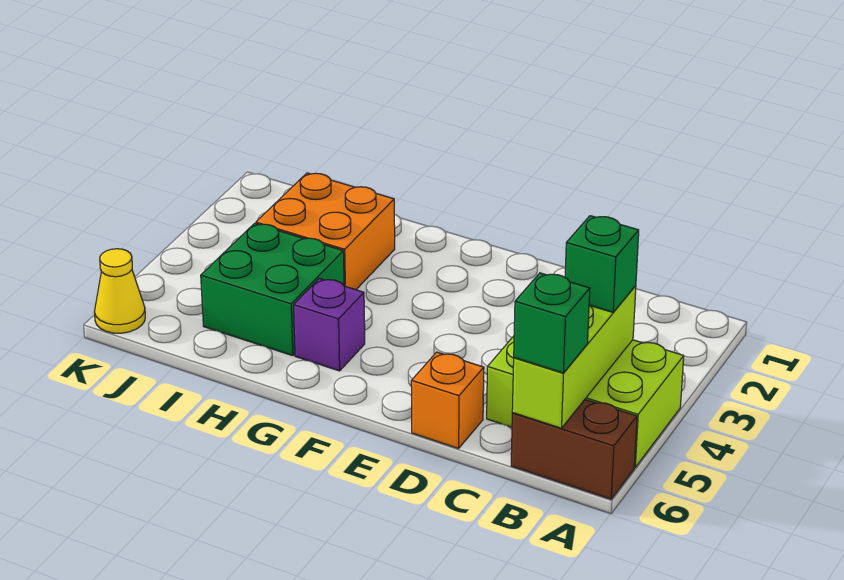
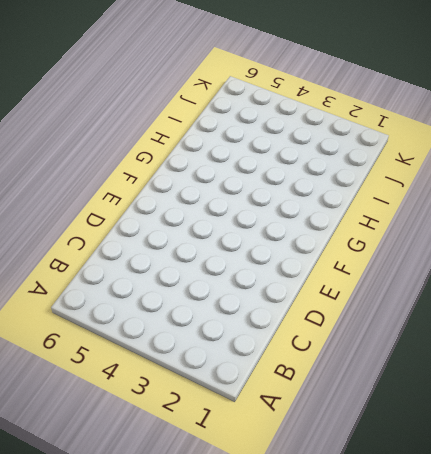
none -> lime brick A4:C5 level 1
none -> brown brick A6:B6 level 1

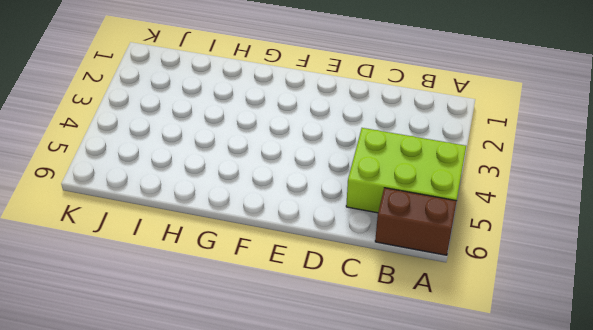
none -> orange brick D6 level 1
none -> purple brick G5 level 1

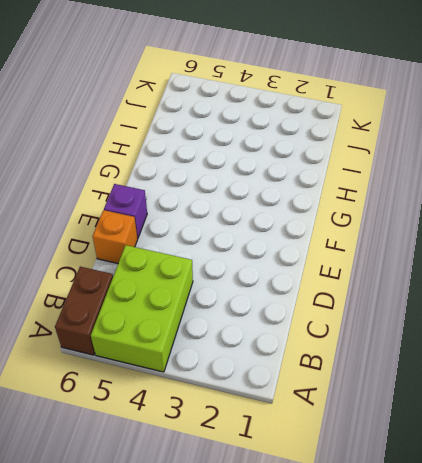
purple brick E6 level 1 -> purple brick G5 level 1
none -> orange brick H2:I3 level 1
none -> green brick H4:I5 level 1

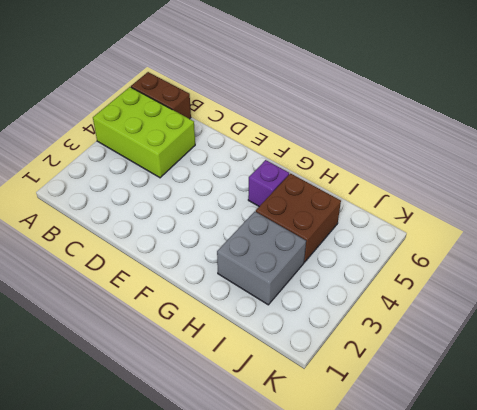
grey brick H2:I3 level 1 -> orange brick H2:I3 level 1
brown brick H4:I5 level 1 -> green brick H4:I5 level 1
none -> orange brick D6 level 1
none -> yellow cone K6 level 1

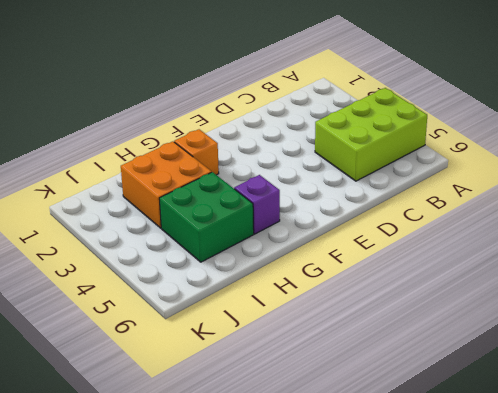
orange brick G2 level 1 -> orange brick D6 level 1
none -> brown brick A6:B6 level 1
none -> yellow cone K6 level 1

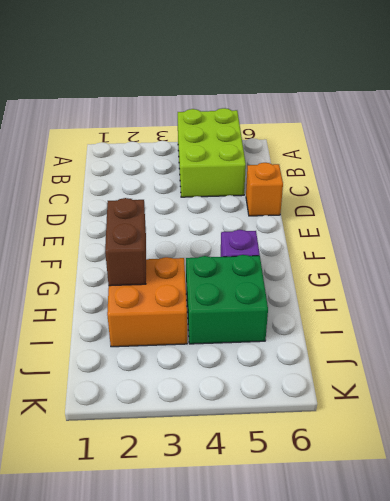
brown brick G2:H2 level 2 -> brown brick A6:B6 level 1
none -> yellow cone K6 level 1
none -> lime brick B4:B6 level 2

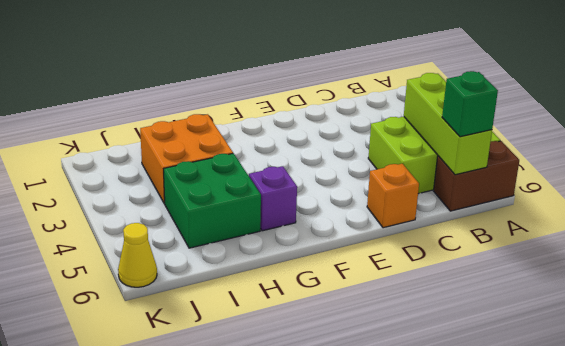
none -> green brick B4 level 3

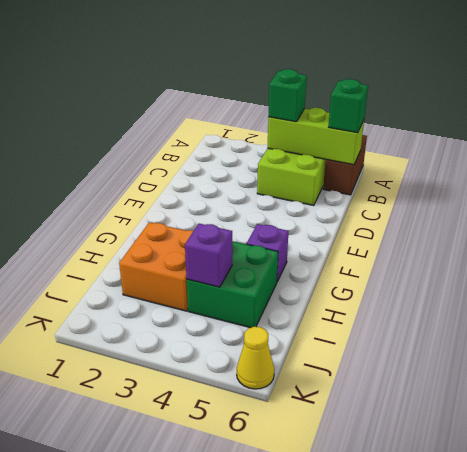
purple brick I4 level 2 -> none
none -> orange brick D6 level 1

